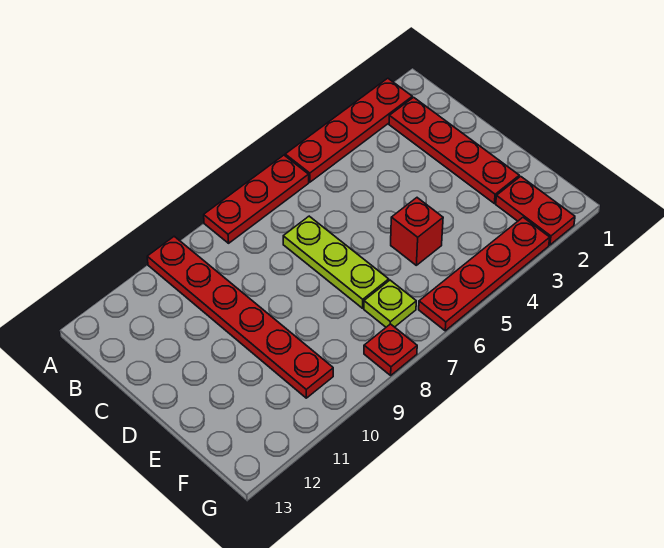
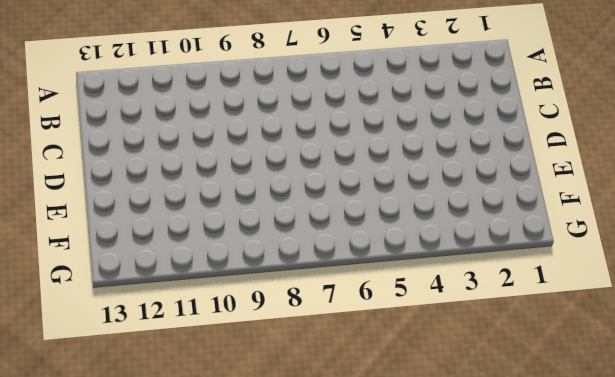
none -> red plate A2:A5 level 1
none -> red plate A6:A8 level 1

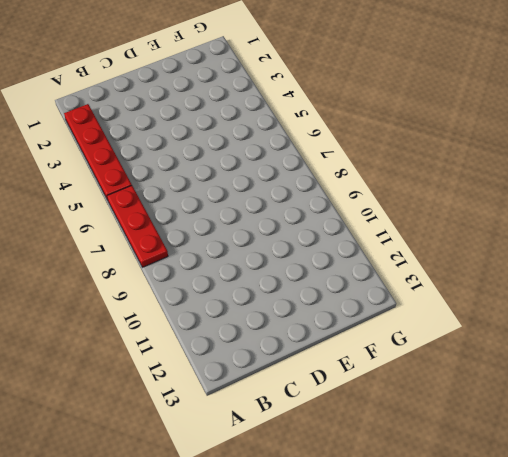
none -> red plate A10:F10 level 1
none -> red plate B2:E2 level 1

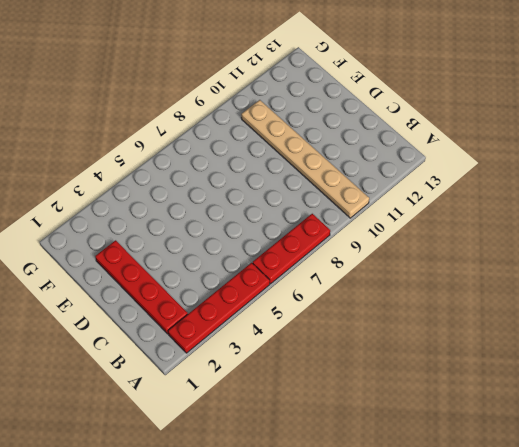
tan plate A10:F10 level 1 -> red plate A10:F10 level 1
none -> lime plate C7:E7 level 1
none -> red brick E5 level 1

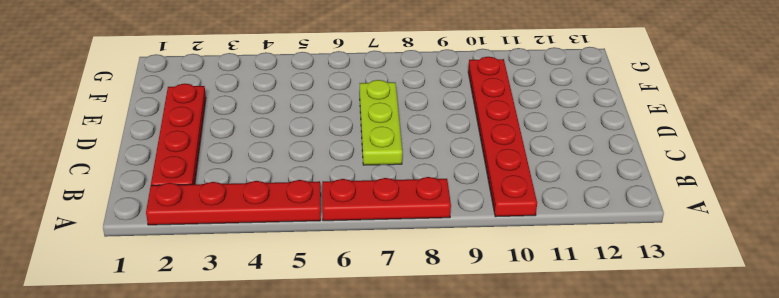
none -> red brick E5 level 1
none -> red plate F2:G2 level 1

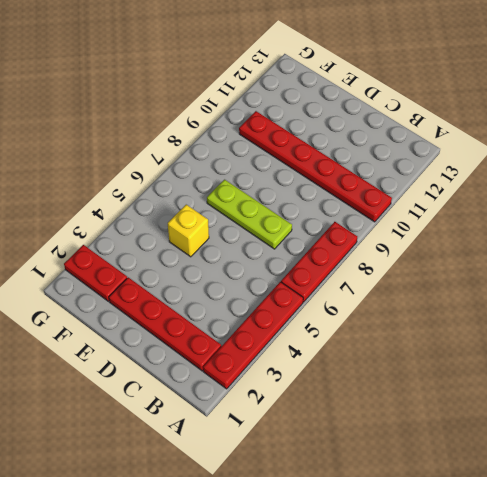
yellow brick E5 level 1 -> red brick E5 level 1
none -> lime plate F7 level 1
none -> red plate G3:G6 level 1

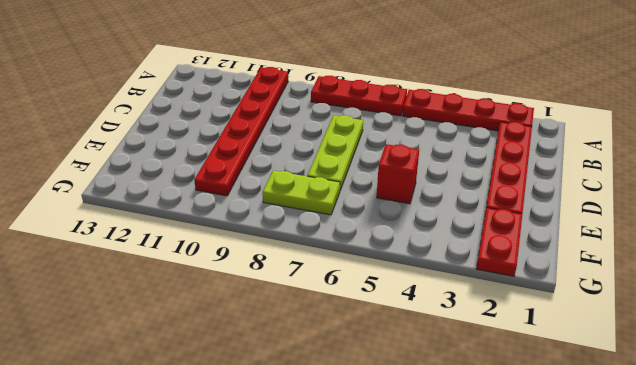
lime plate F7:F8 level 1 -> lime plate F7 level 1
none -> red plate G3:G6 level 1
none -> red plate G8 level 1

